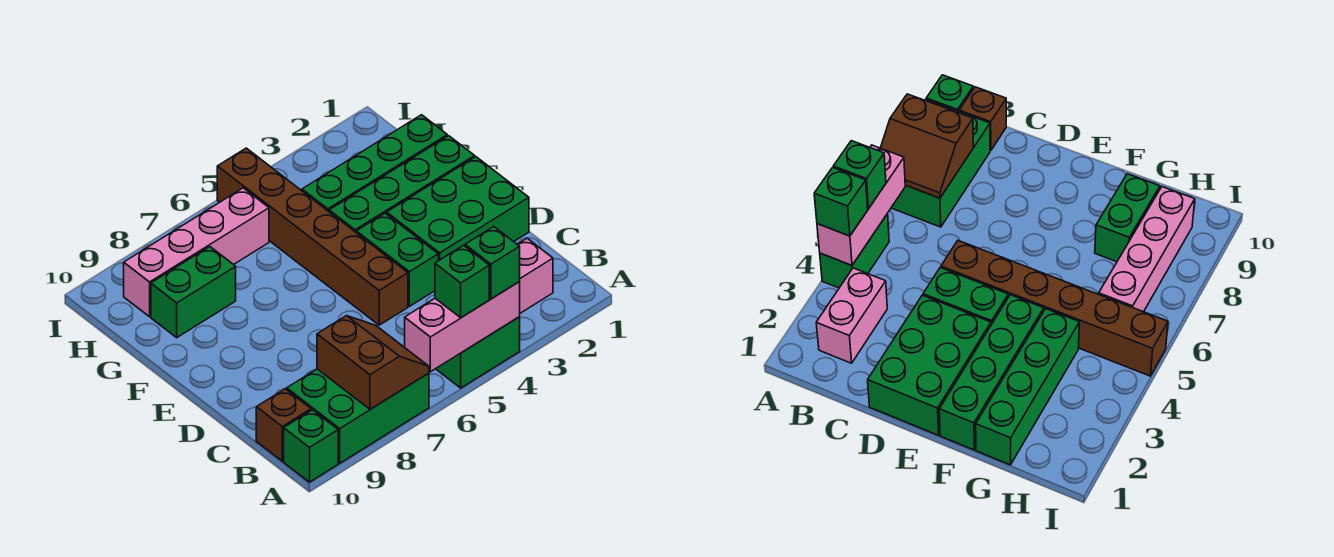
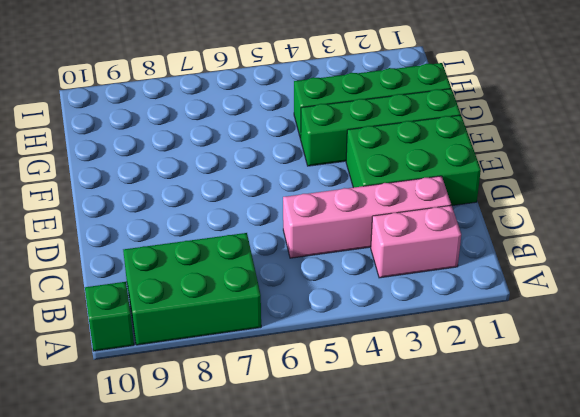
pink brick C2:C5 level 1 -> pink brick H6:H9 level 1
none -> green brick A4:A5 level 1
none -> brown brick B10 level 1
none -> green brick D4:E4 level 1

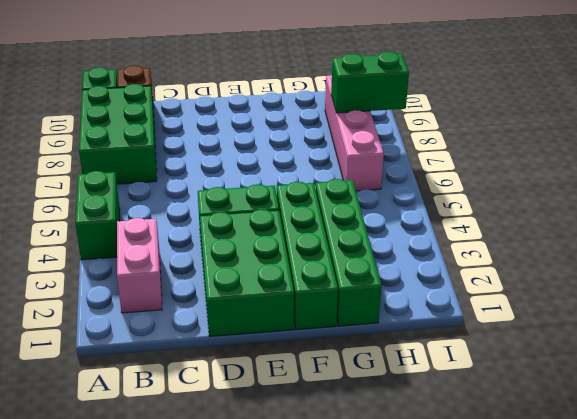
green brick H8:I8 level 2 -> green brick G8:G9 level 1
none -> brown brick D5:I5 level 1
none -> pink brick A4:A6 level 2
none -> brown slope A7:B8 level 2 top 8

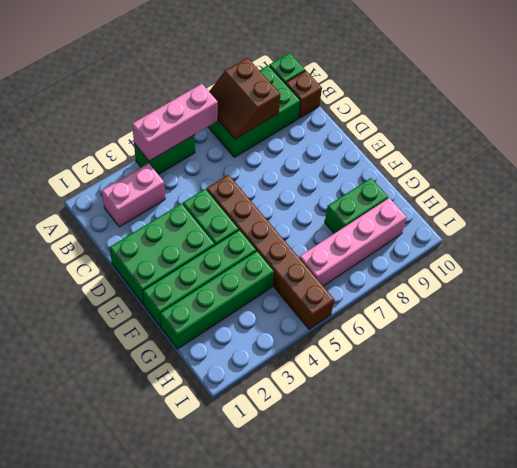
none -> green brick A4 level 3
none -> green brick A5 level 3

